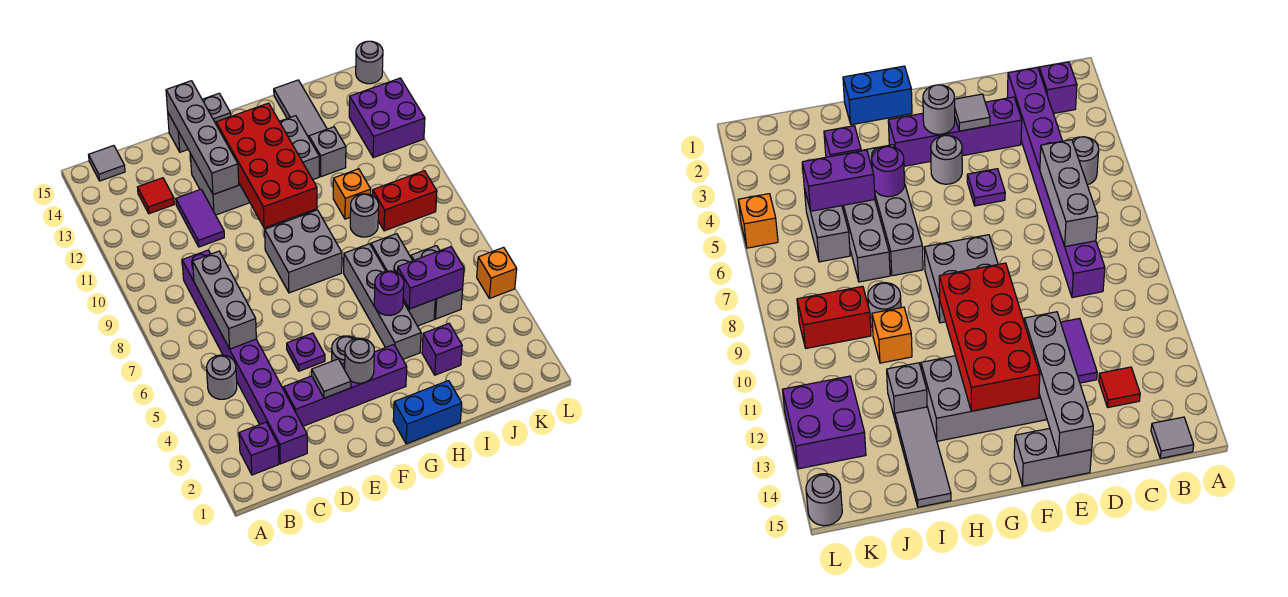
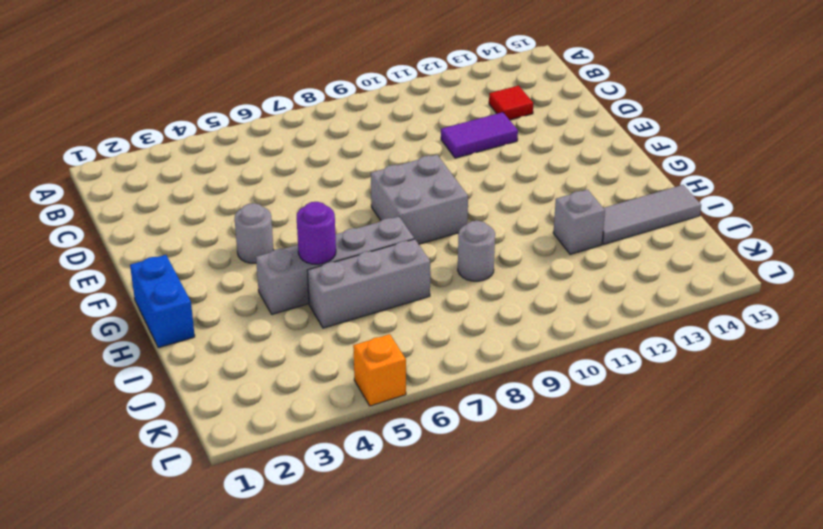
none -> purple brick B2 level 1
none -> grey round brick B5 level 1
none -> grey tile B15 level 1
none -> purple brick C2:C9 level 1

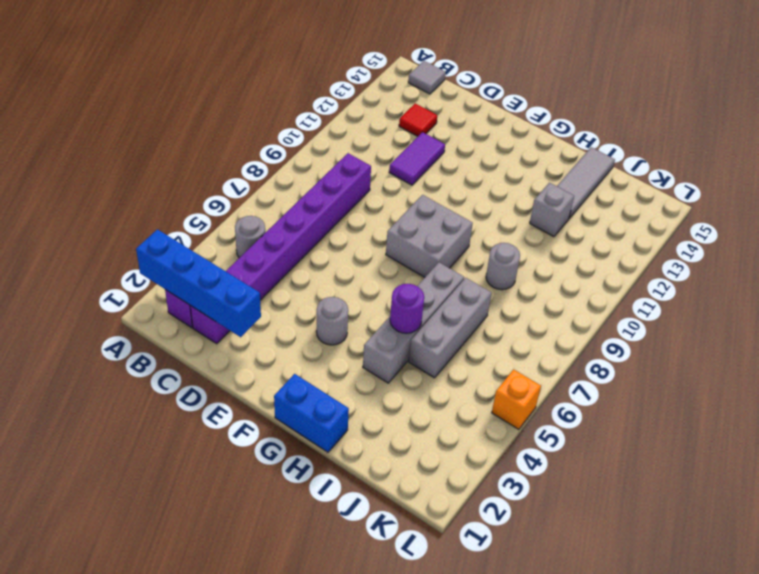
blue brick A2:D2 level 2 -> none
none -> purple brick D3:G3 level 1
none -> purple plate E5 level 1
none -> grey brick E12:H13 level 1
none -> grey brick E15:F15 level 1

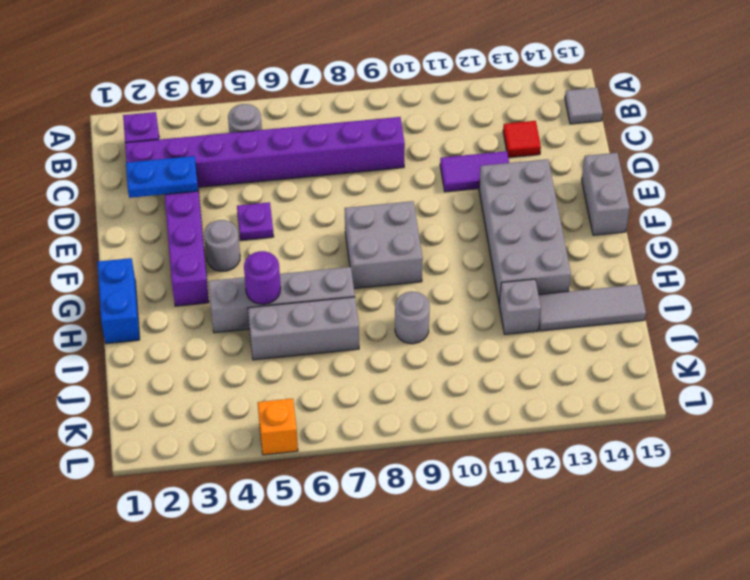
blue plate D2:D3 level 2 -> none
none -> purple brick I3 level 1
none -> orange brick I10 level 1
none -> grey brick J5:J6 level 1
none -> red brick J9:K9 level 1

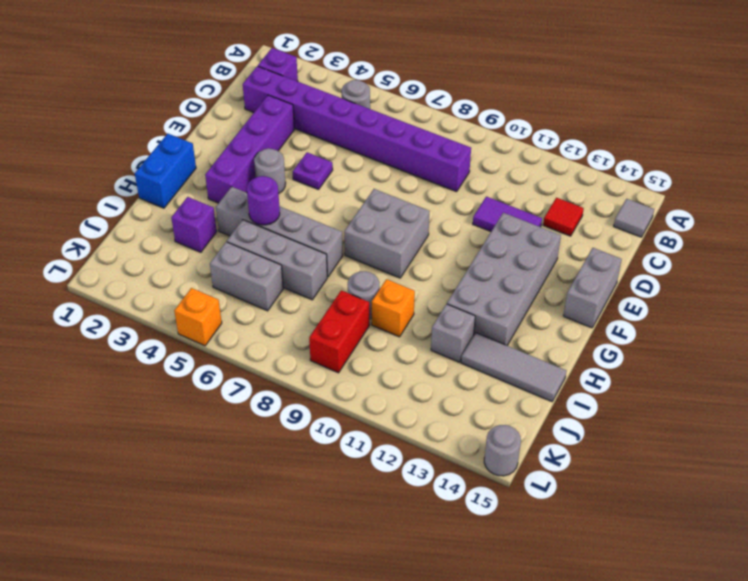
none -> purple brick K12:L13 level 1
none -> grey brick C6:C8 level 2
none -> grey tile E3 level 2
none -> grey brick E12:E15 level 2

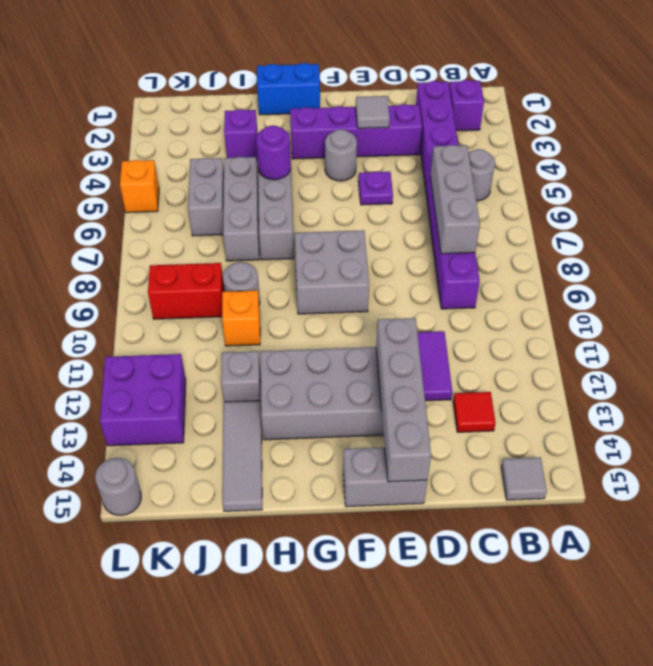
none -> grey round brick F3 level 2
none -> red brick F10:G13 level 2
none -> purple brick I5:J5 level 2

